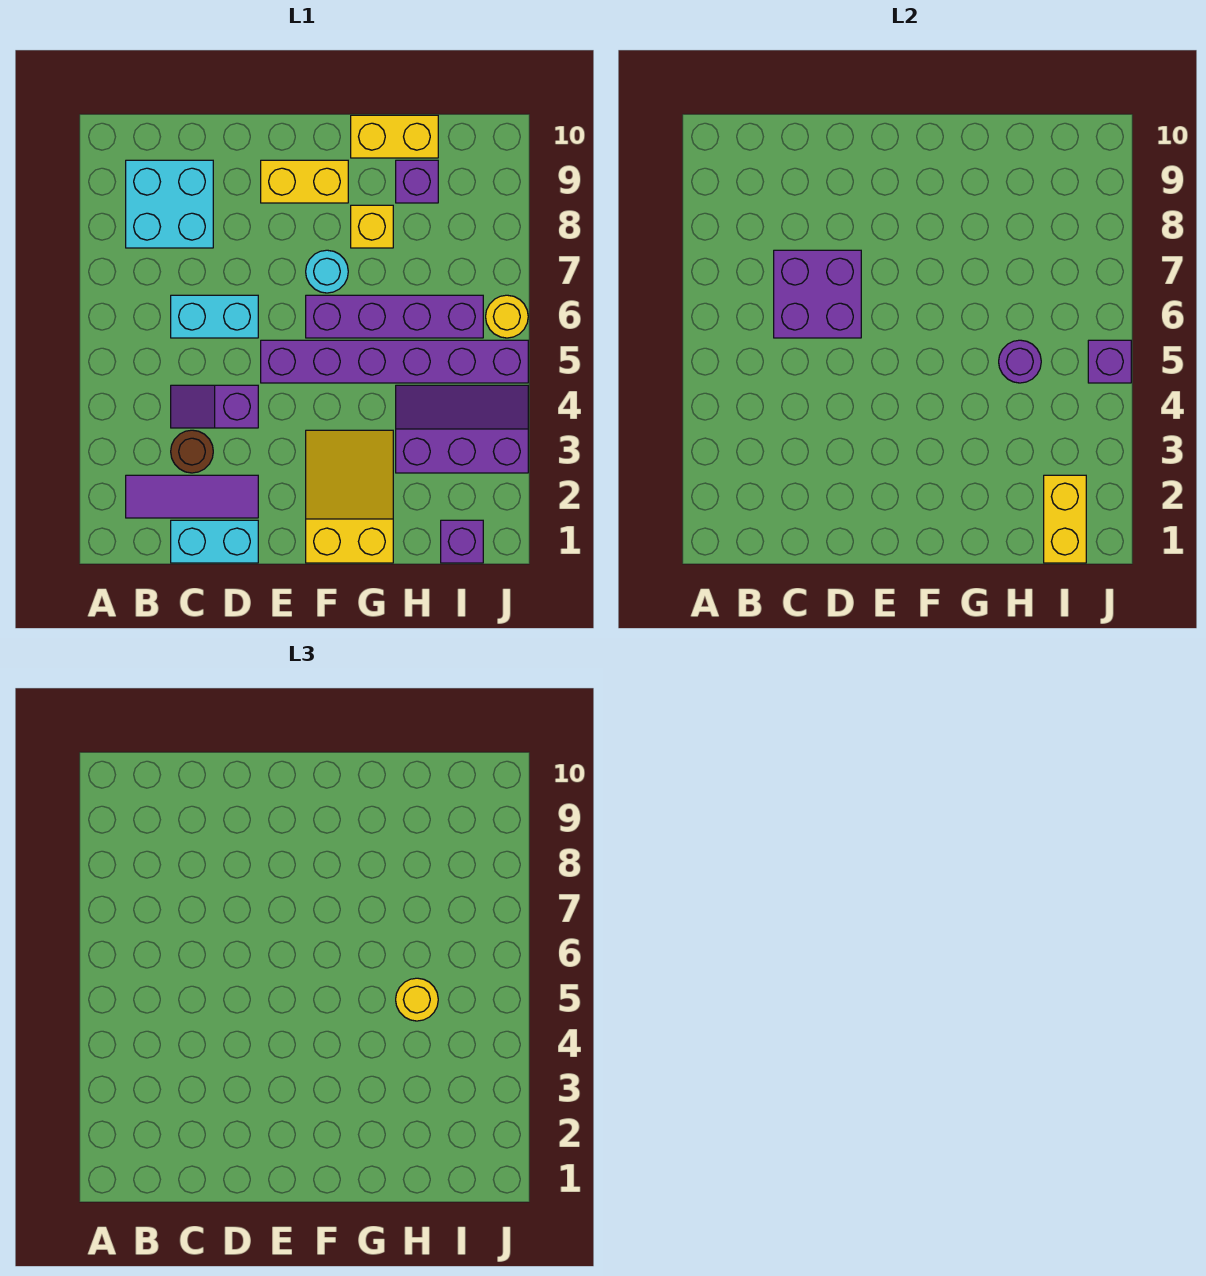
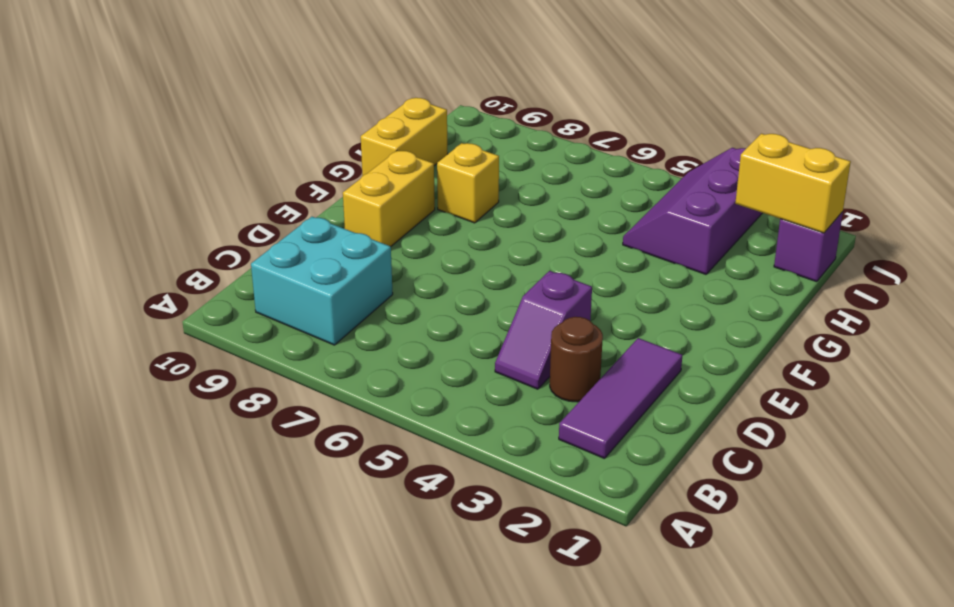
none -> cyan brick C1:D1 level 1
none -> cyan brick C6:D6 level 1
none -> purple brick E5:J5 level 1

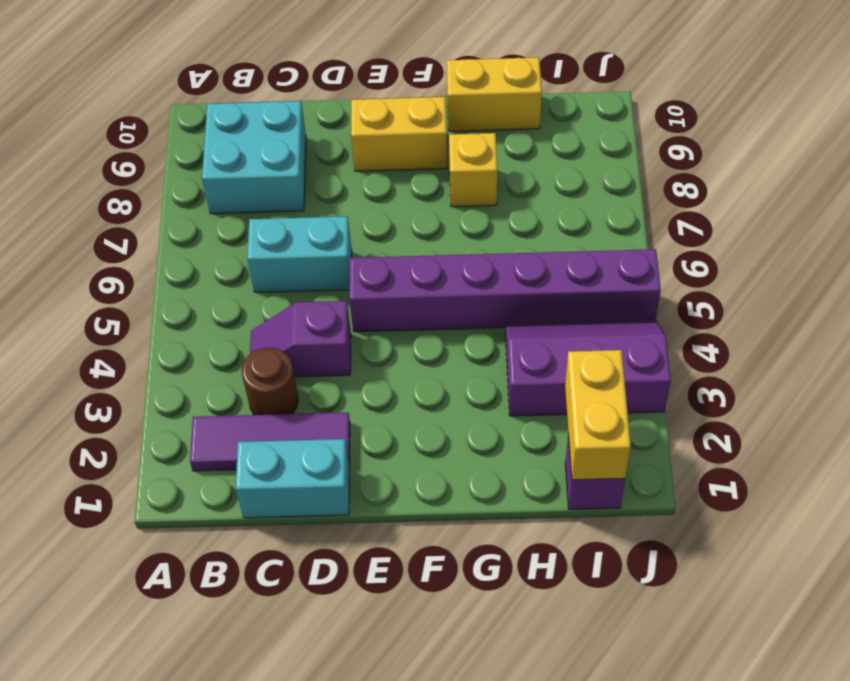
none -> yellow slope F1:G3 level 1 top 1
none -> purple brick F6:I6 level 1
none -> cyan round brick F7 level 1

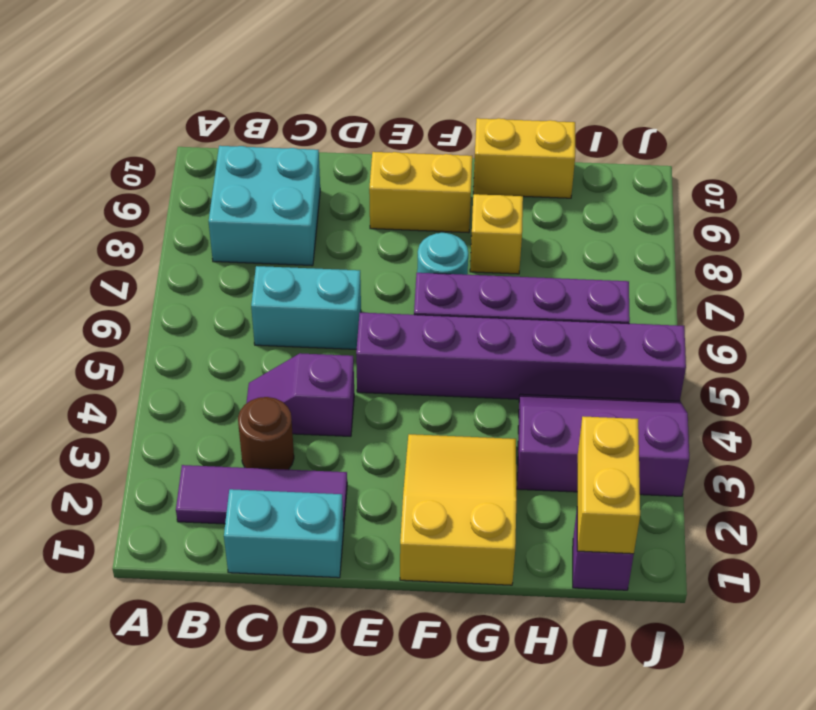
none -> purple brick H9 level 1
none -> yellow round brick J6 level 1
none -> purple brick C6:D7 level 2

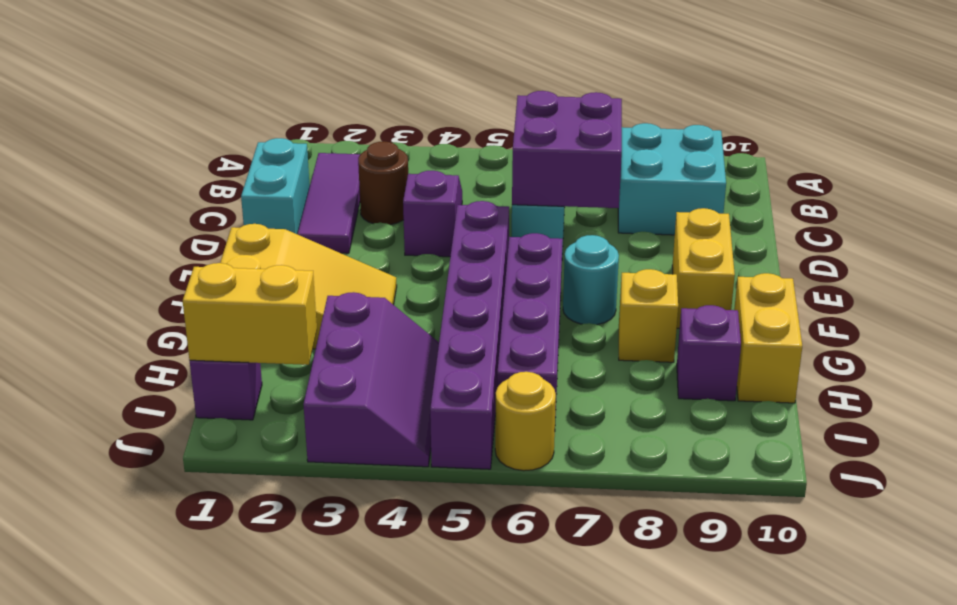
none -> purple round brick H5 level 2
none -> purple brick J5 level 2
none -> yellow round brick H5 level 3

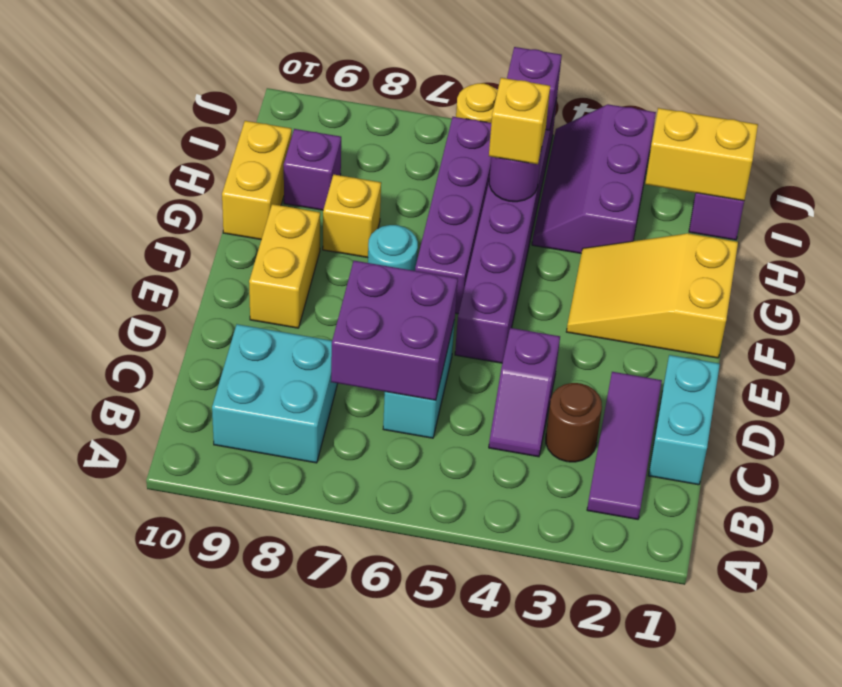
yellow brick H5 level 3 -> yellow round brick H5 level 3

